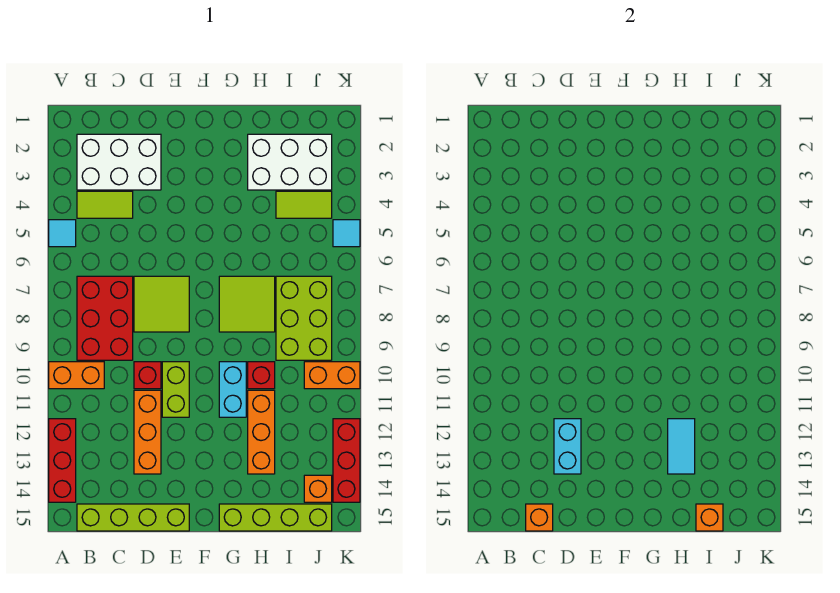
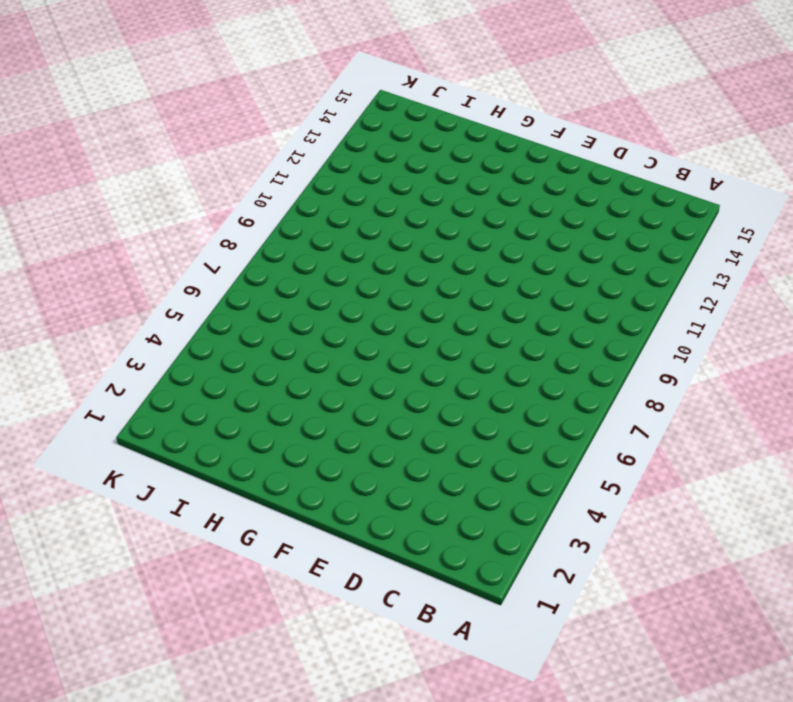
none -> cyan tile A5 level 1
none -> orange brick A10:B10 level 1
none -> red brick A12:A14 level 1

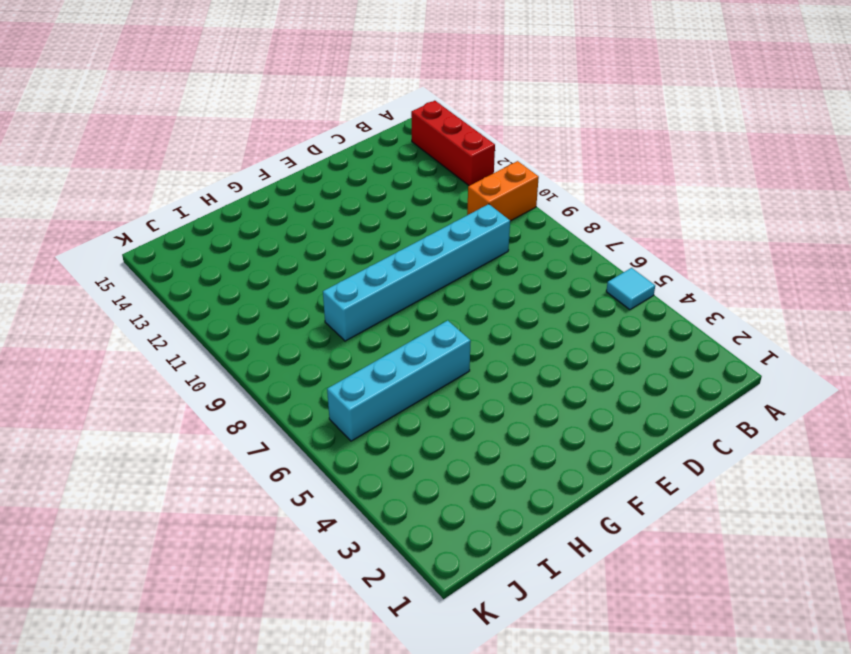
cyan brick C9:H9 level 1 -> red brick B7:C9 level 1
cyan brick G6:J6 level 1 -> none
none -> white brick B2:D3 level 1
none -> lime tile B4:C4 level 1
none -> lime brick B15:E15 level 1

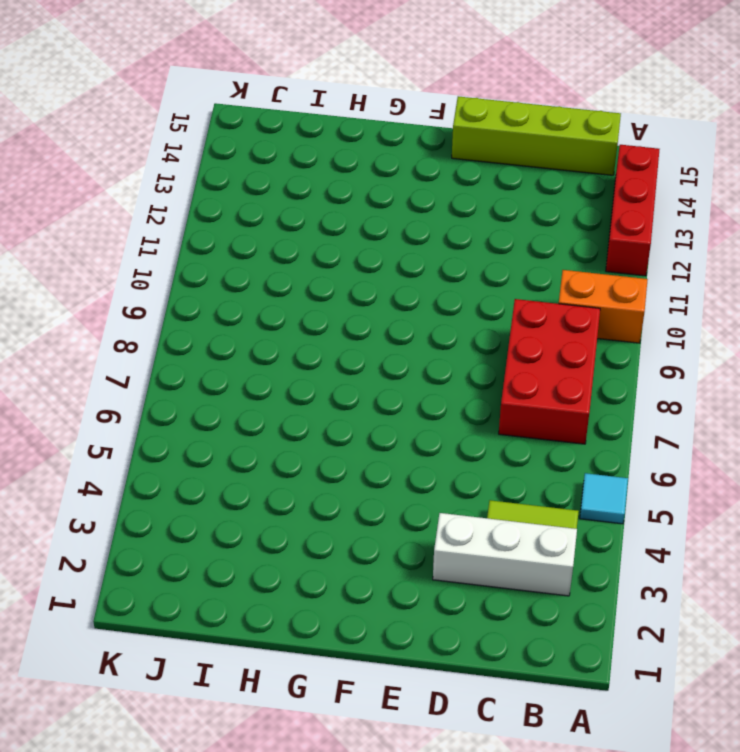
white brick B3:D3 level 1 -> white brick B2:D3 level 1
none -> lime tile D7:E8 level 1
none -> red brick D10 level 1
none -> orange brick D11:D13 level 1

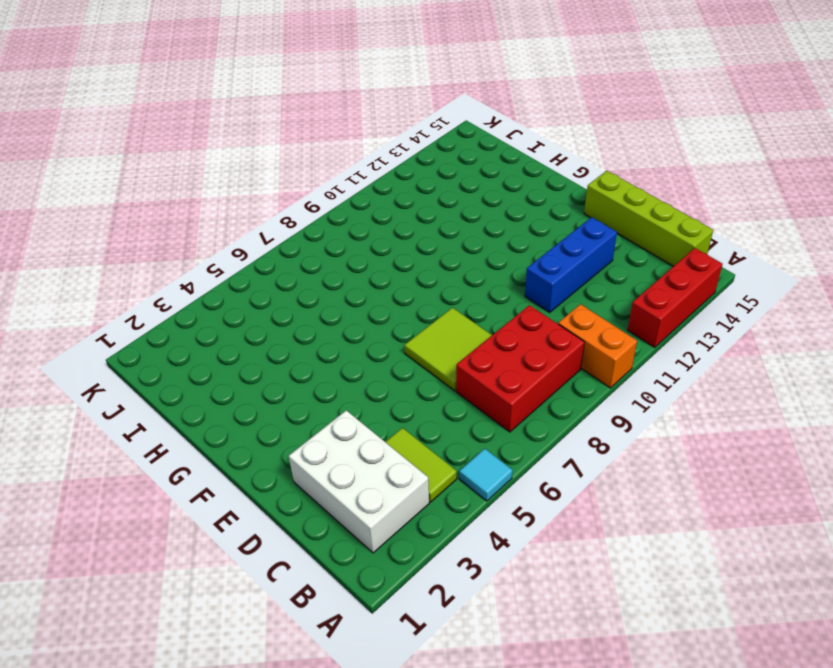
blue brick D11:D13 level 1 -> orange brick D11:D13 level 1
none -> red brick D10 level 1
none -> lime brick E10:E11 level 1
none -> lime tile G7:H8 level 1

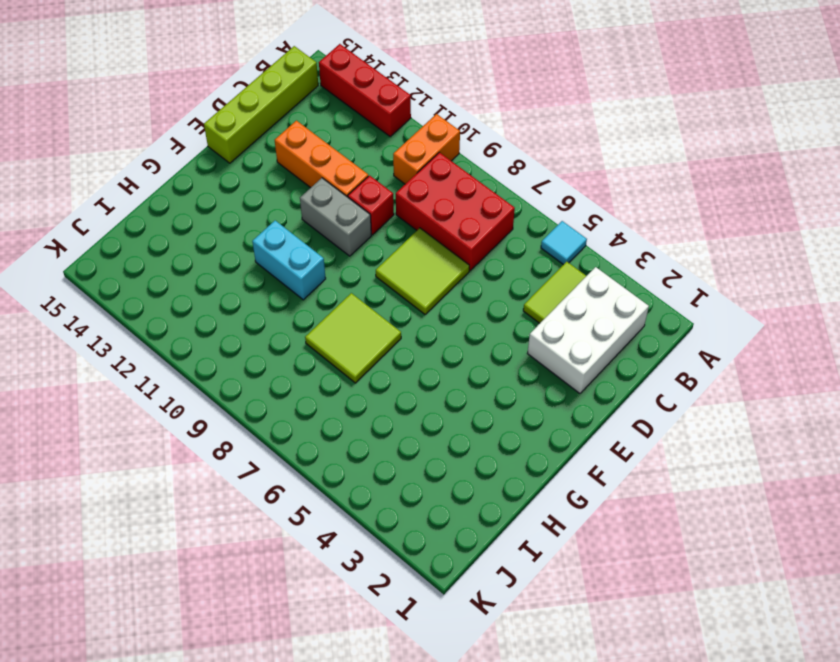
grey brick E10:E11 level 1 -> lime brick E10:E11 level 1
none -> lime brick G15:J15 level 1
none -> white brick H2:J3 level 1
none -> red brick H10 level 1

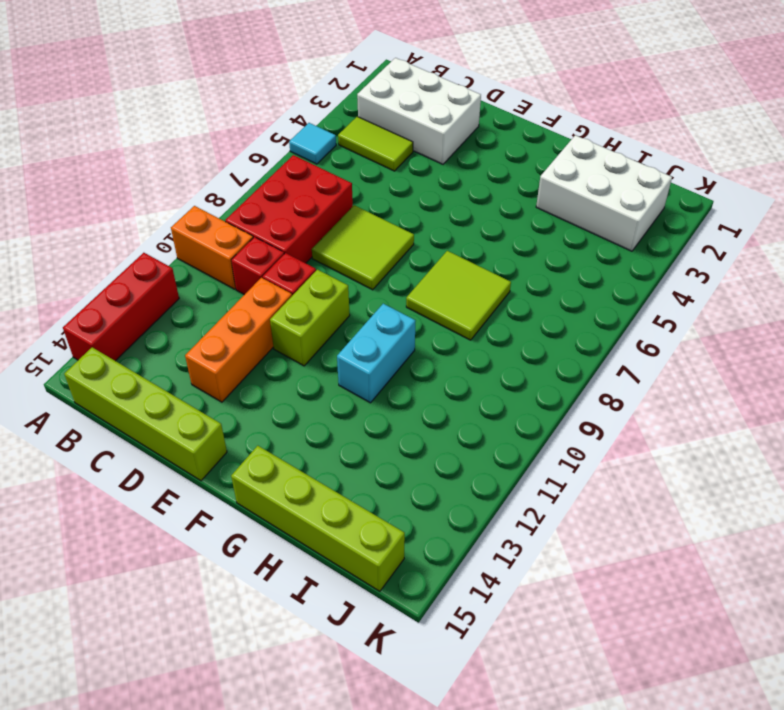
red brick C10 level 1 -> red brick H10 level 1
none -> orange brick H11:H13 level 1
none -> lime tile I4:J4 level 1
none -> lime brick I7:J9 level 1

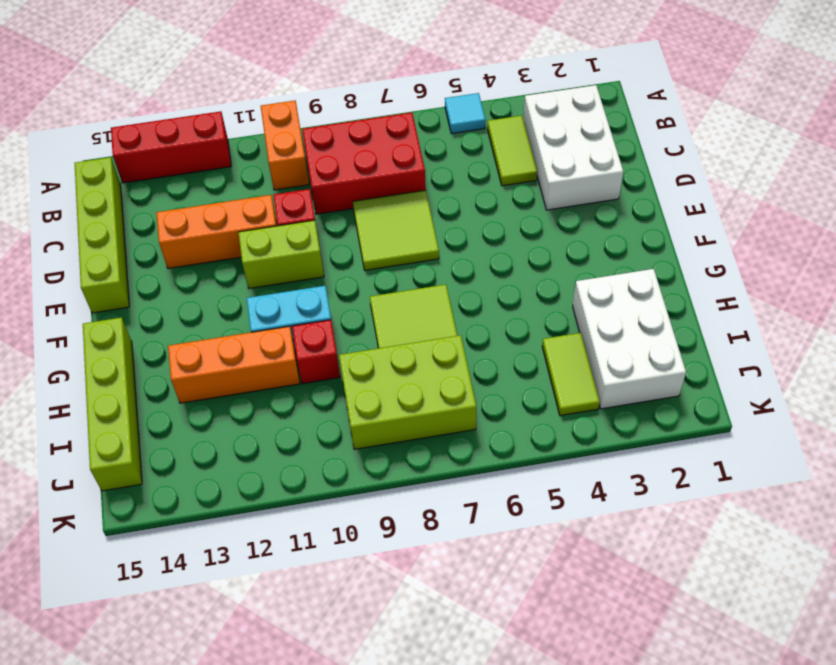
none -> orange brick J10:K10 level 1
none -> orange brick J14 level 1
none -> cyan tile K5 level 1

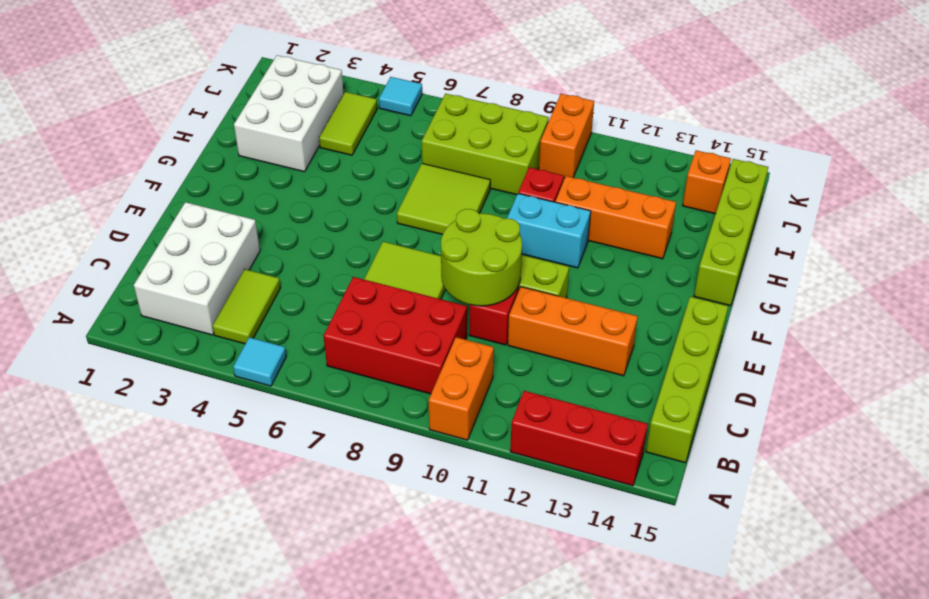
lime round brick D9:E10 level 2 -> none
none -> red brick K12:K14 level 1
none -> orange brick C15 level 2
none -> cyan brick D12:D13 level 2

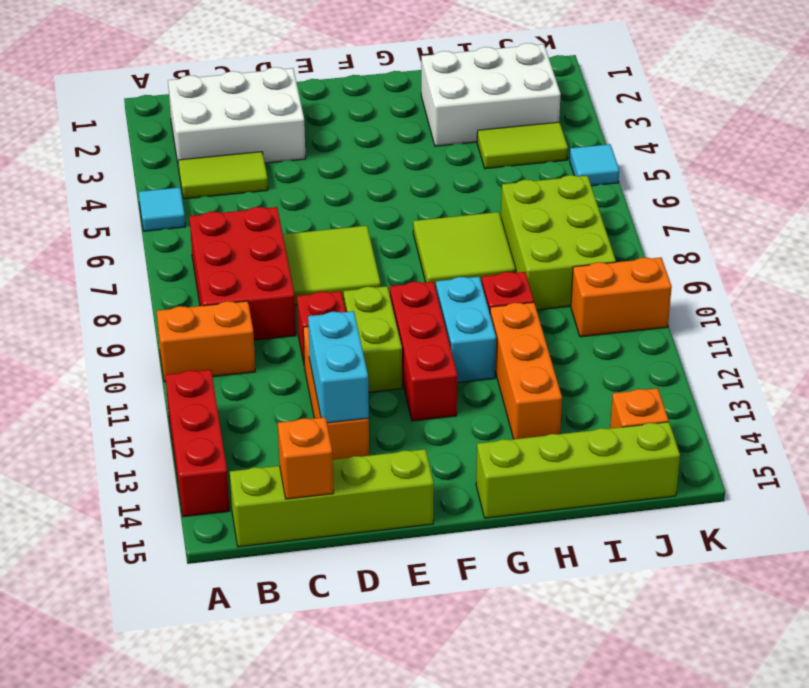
red brick F10:F12 level 1 -> red brick K12:K14 level 1
none -> cyan tile H12:H13 level 2
none -> orange brick I15 level 2

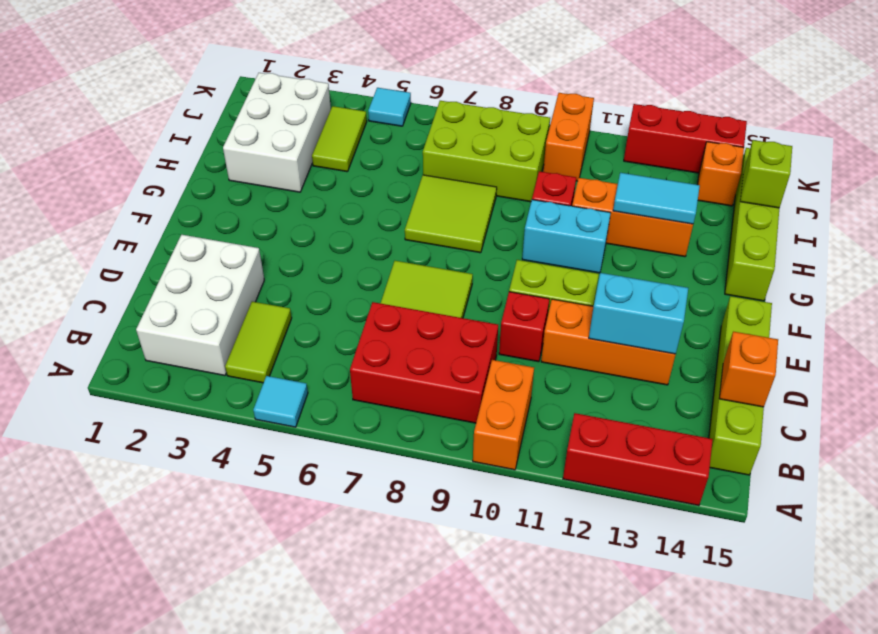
lime brick I15 level 2 -> orange brick I15 level 2

